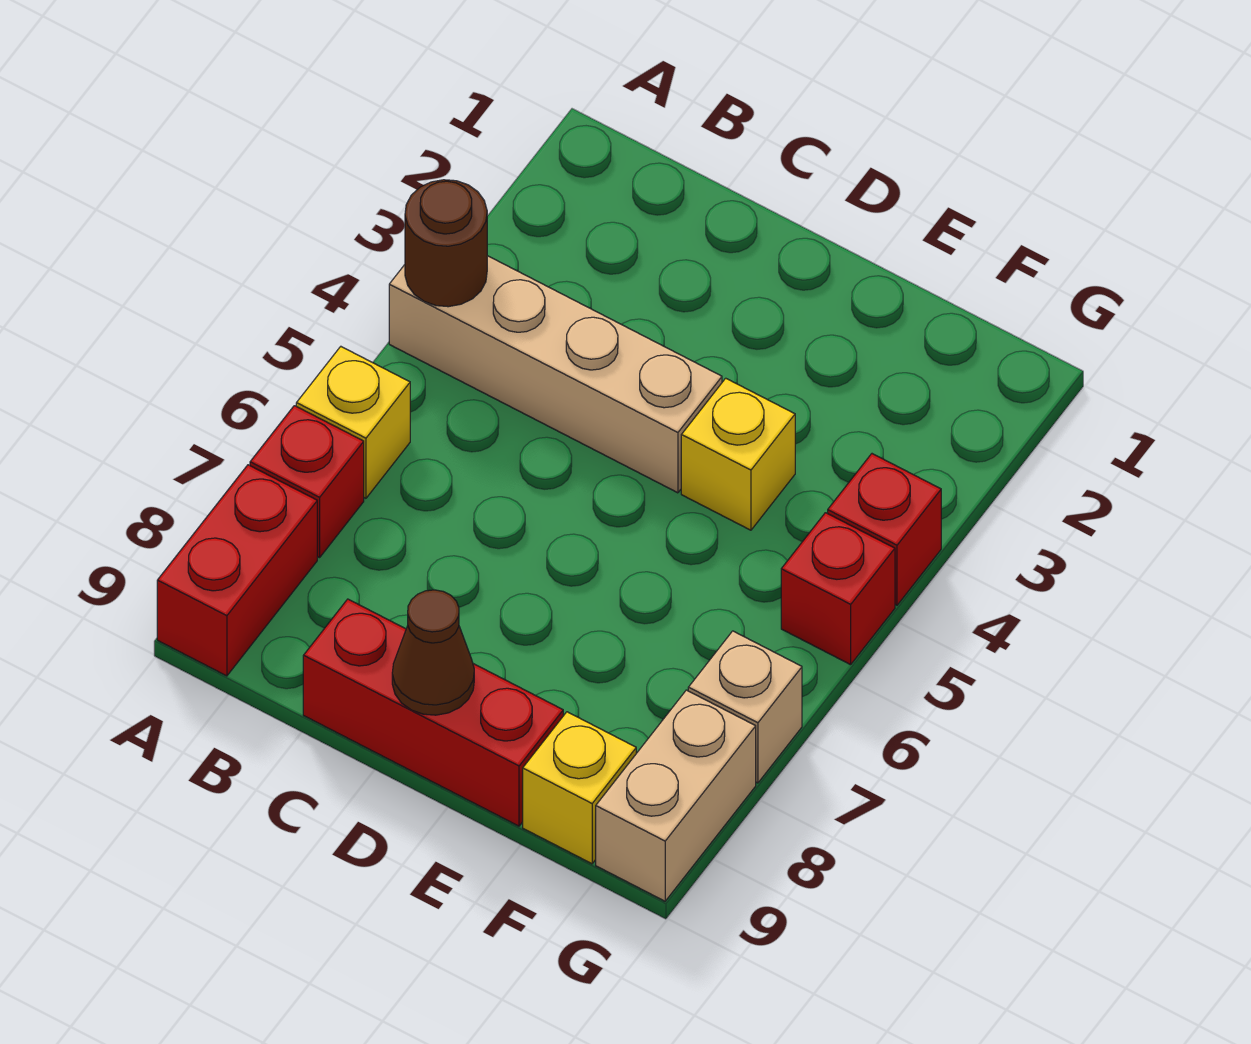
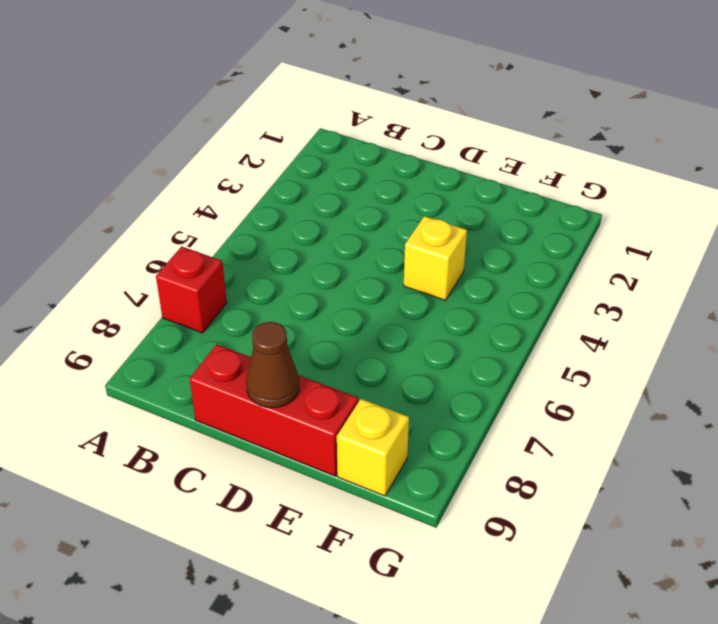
none -> tan brick A4:D4 level 1
none -> yellow brick A6 level 1
none -> red brick A8:A9 level 1

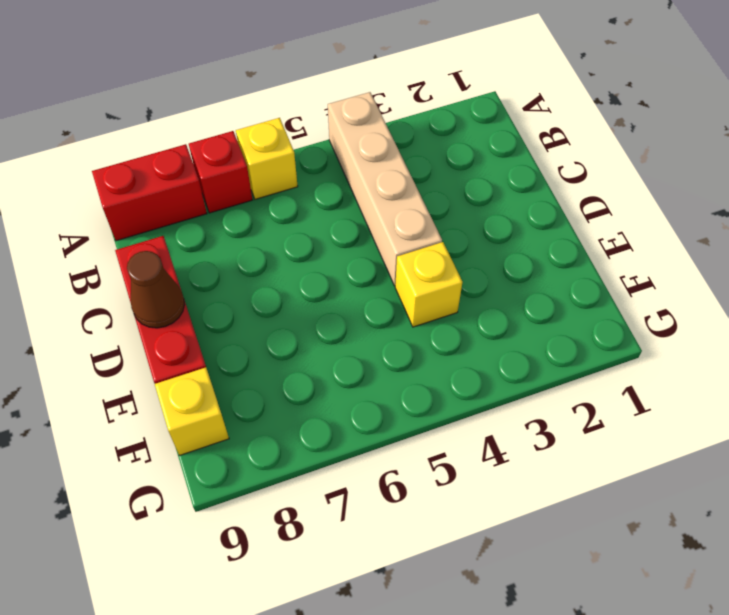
none -> red brick G4 level 1
none -> red brick G5 level 1
none -> tan brick G7 level 1

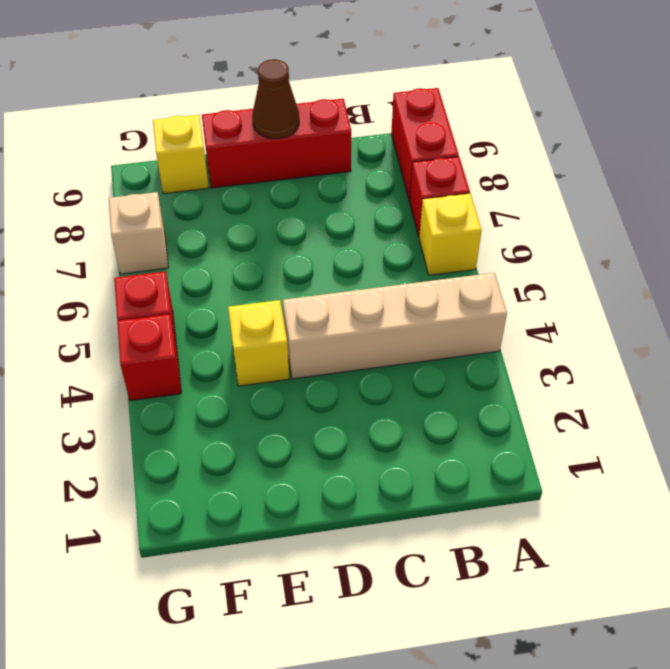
none -> tan brick G8:G9 level 1
none -> brown round brick A4 level 2

